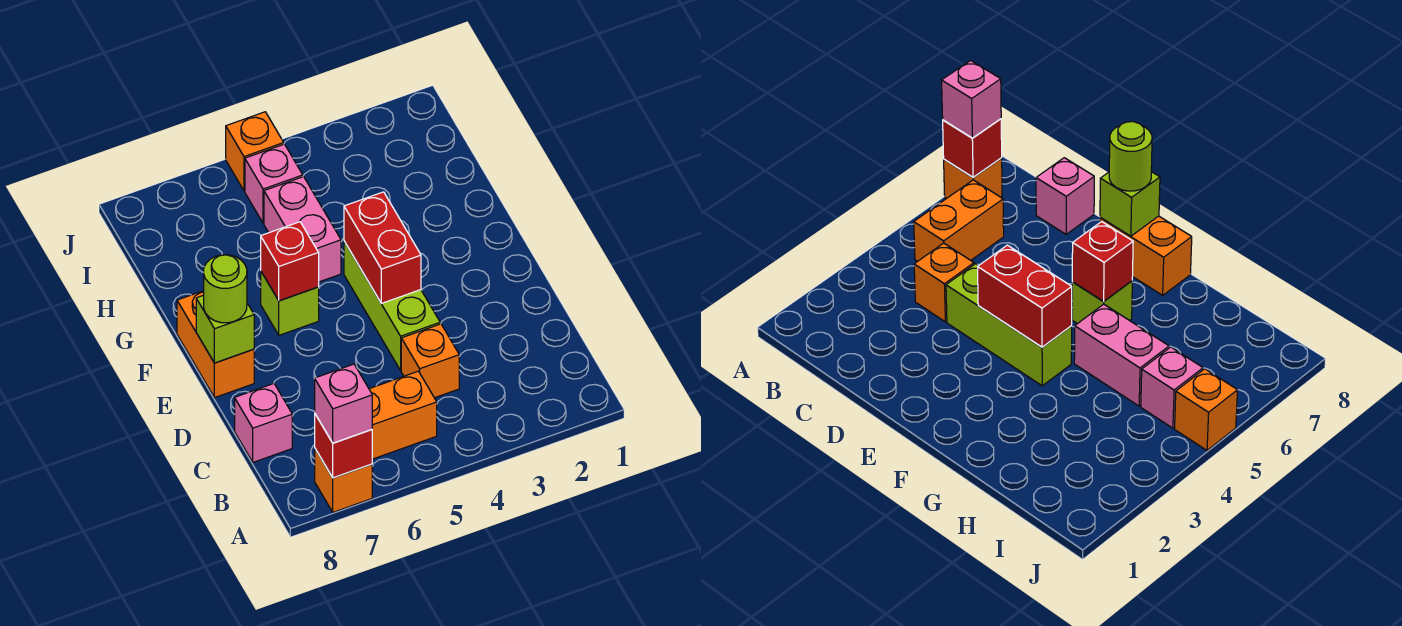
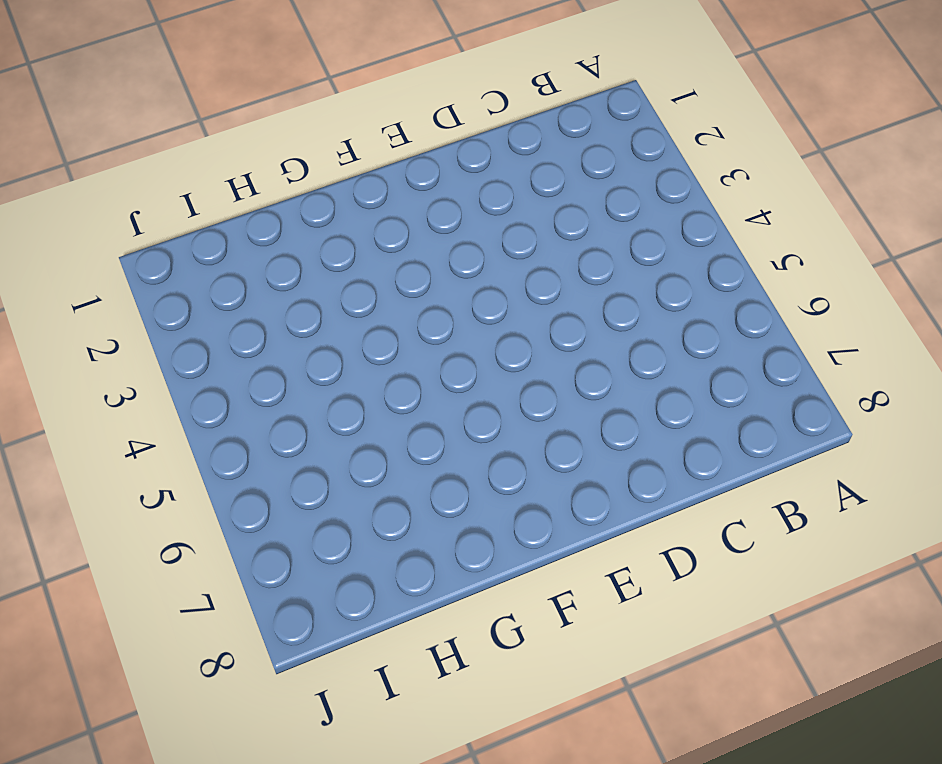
none -> orange brick A7 level 1
none -> orange brick B5:B6 level 1
none -> orange brick C4 level 1

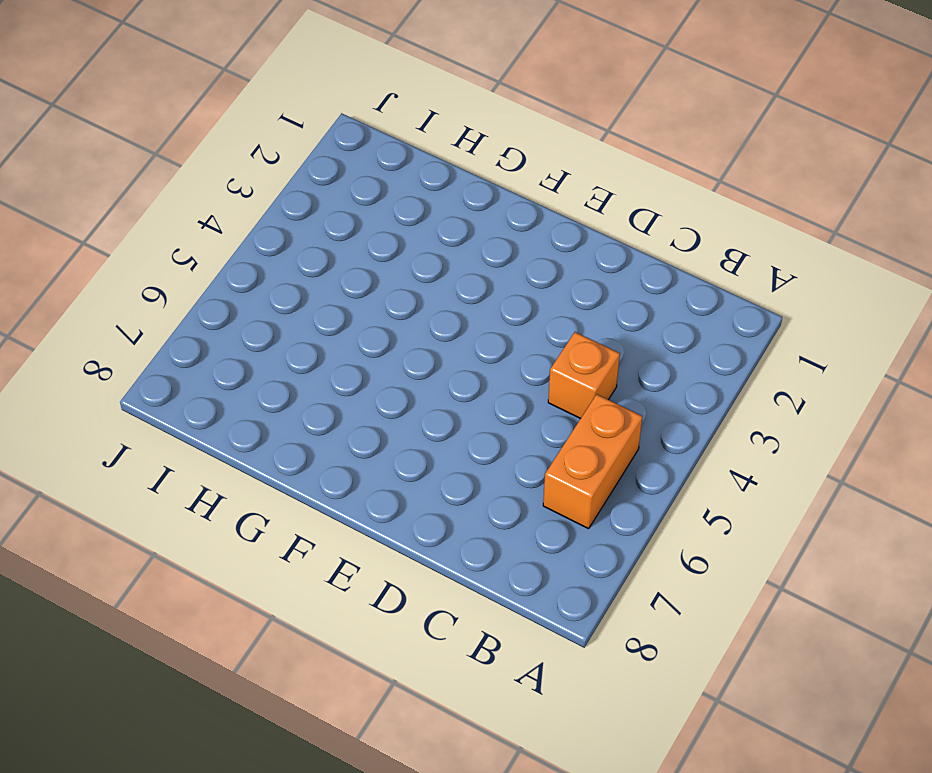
none -> orange brick A7 level 1
none -> pink brick C8 level 1
none -> lime brick D4:F4 level 1

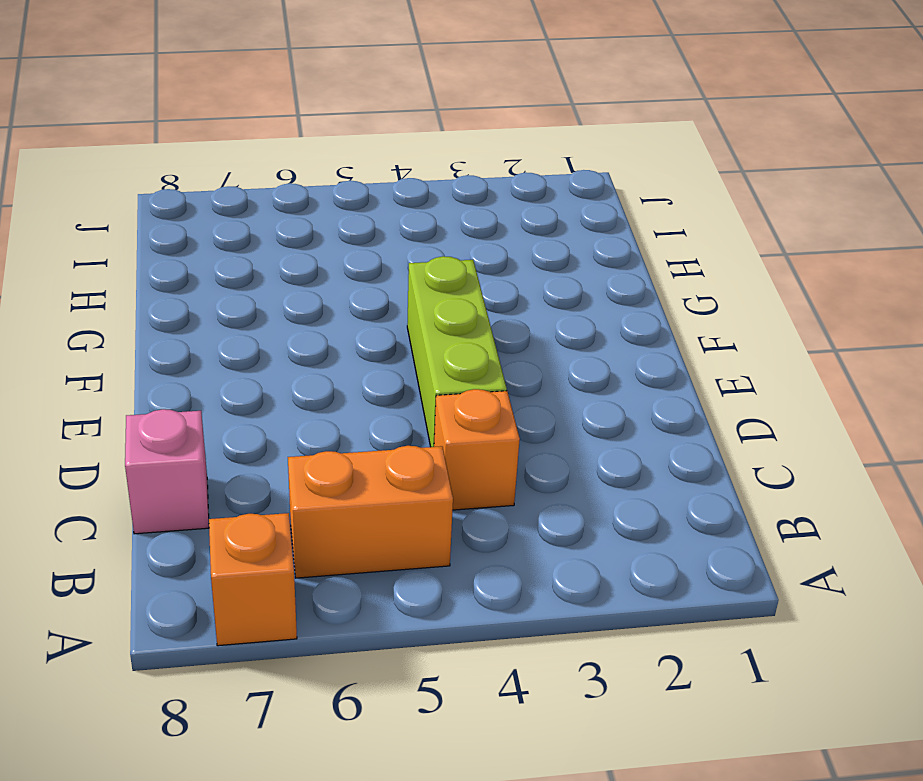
none -> orange brick E8:F8 level 1
none -> lime brick F6 level 1
none -> pink brick G5:H5 level 1

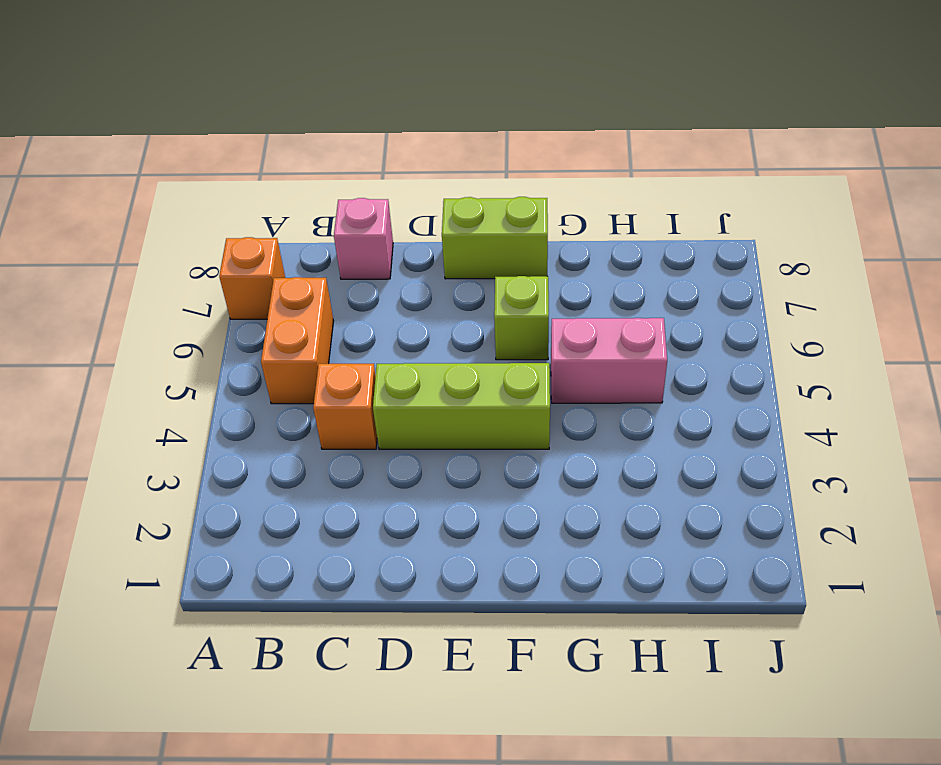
lime brick E8:F8 level 1 -> orange brick E8:F8 level 1
none -> pink brick I5 level 1
none -> orange brick J5 level 1
none -> red brick A7 level 2

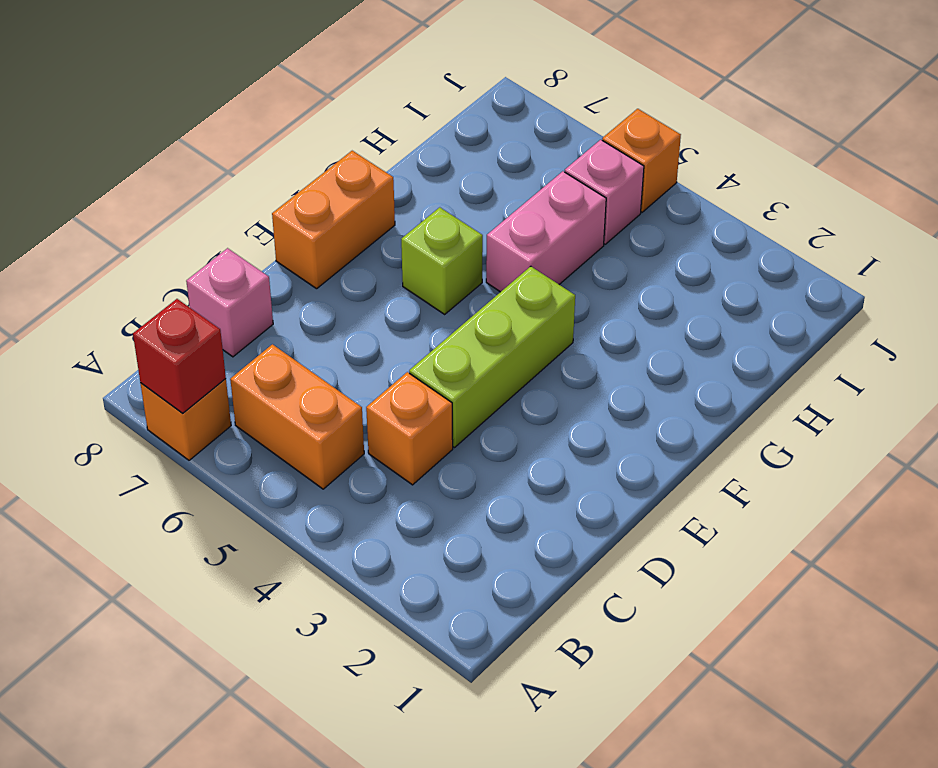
none -> red brick E4:F4 level 2
none -> lime brick E8 level 2
none -> red brick F6 level 2

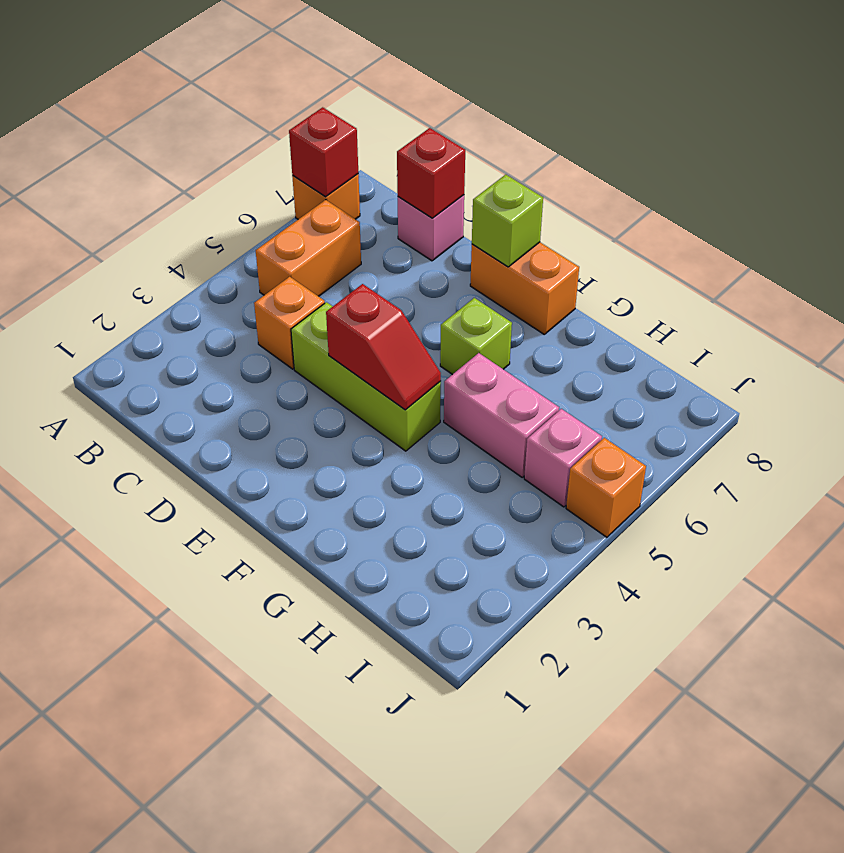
red brick C8 level 2 -> red brick F6 level 2
red slope E4:F4 level 2 top E -> red brick E4:F4 level 2
none -> pink brick A7 level 3
none -> lime round brick E8 level 3

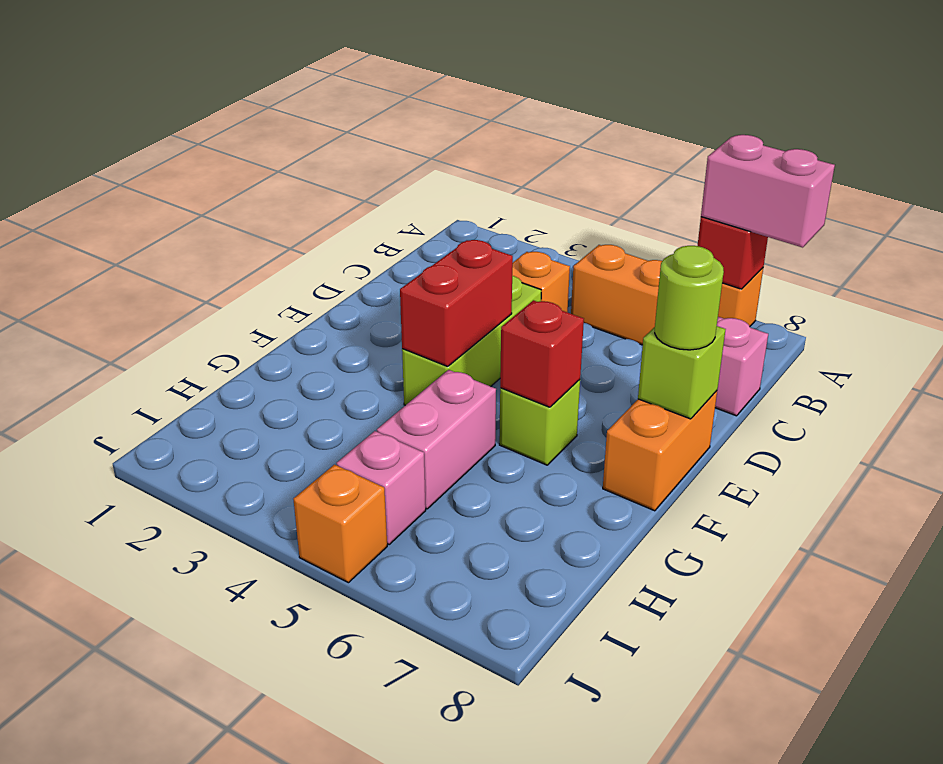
pink brick A7:A8 level 3 -> pink brick A7 level 3

